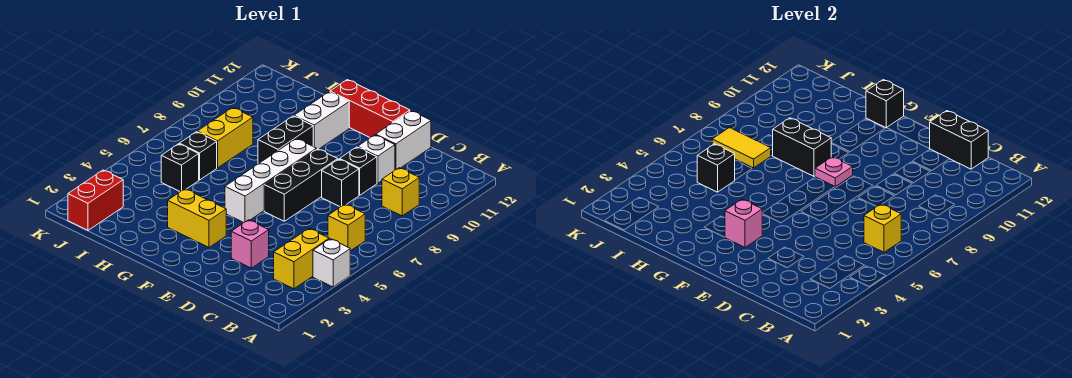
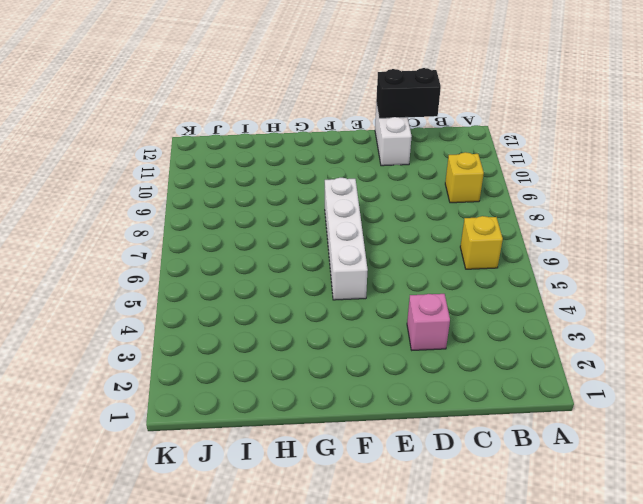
none -> white brick A4 level 1
none -> yellow brick B3:B4 level 1
none -> black brick D8 level 1

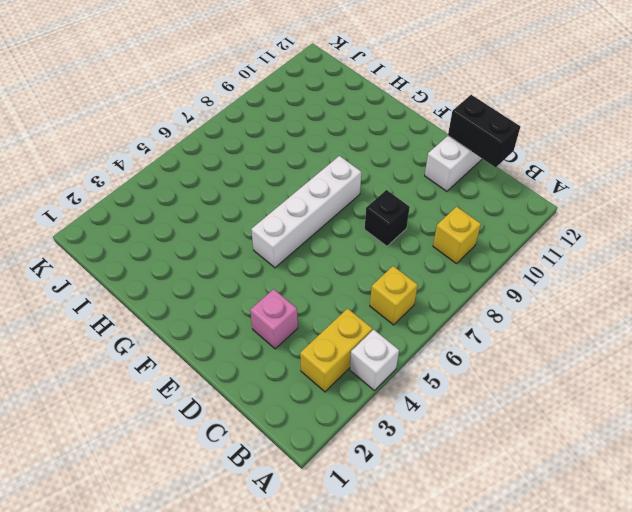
none -> black brick D9 level 1
none -> white brick D10 level 1
none -> black brick E6:E8 level 1

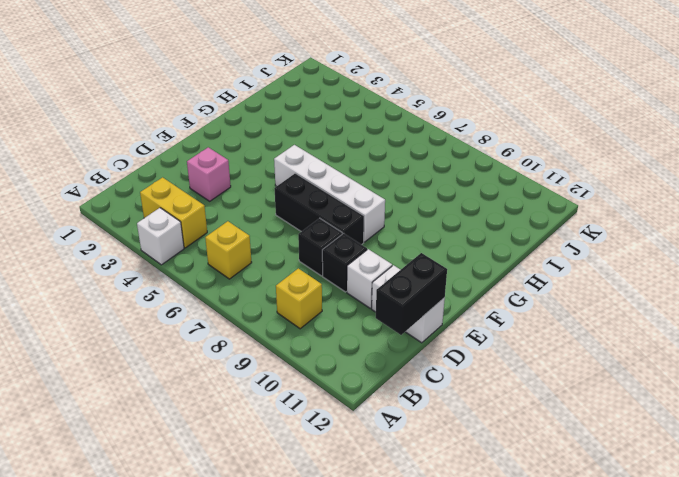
none -> red brick E12:G12 level 1
none -> yellow brick F3:G3 level 1
none -> black brick G8:G9 level 1

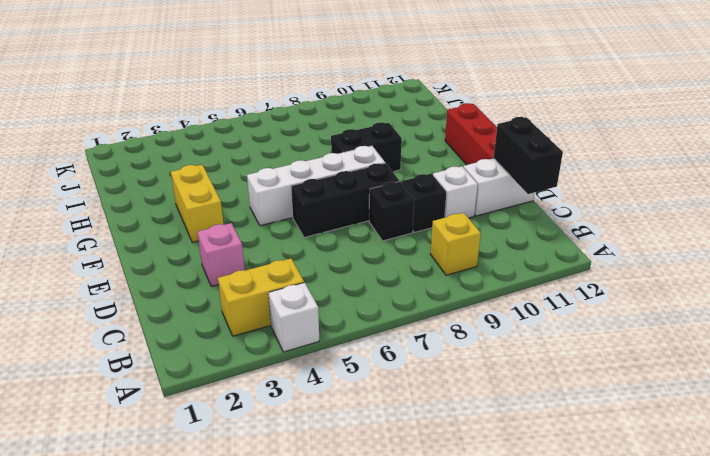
none -> yellow brick B6 level 1
none -> white brick G10:G11 level 1
none -> black brick I5 level 1

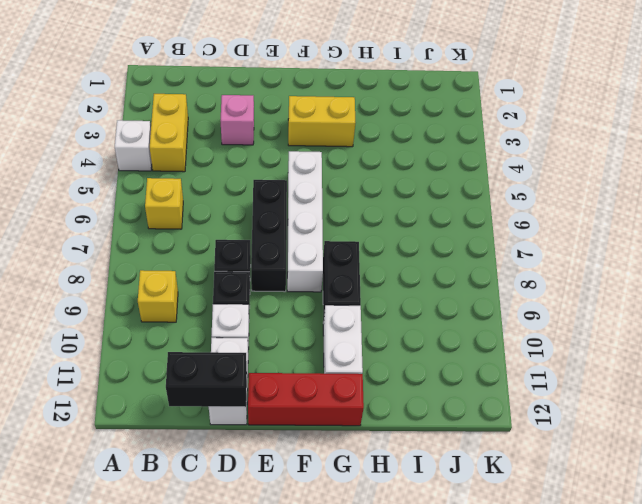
none -> black brick I5 level 1
none -> black brick I6 level 1
none -> yellow brick I7:I8 level 1

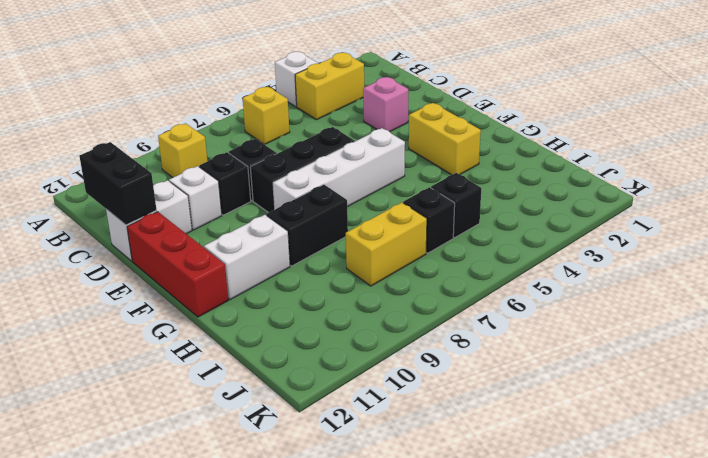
none -> red brick J1:J2 level 1
none -> yellow brick B6 level 2
none -> pink brick F3 level 2

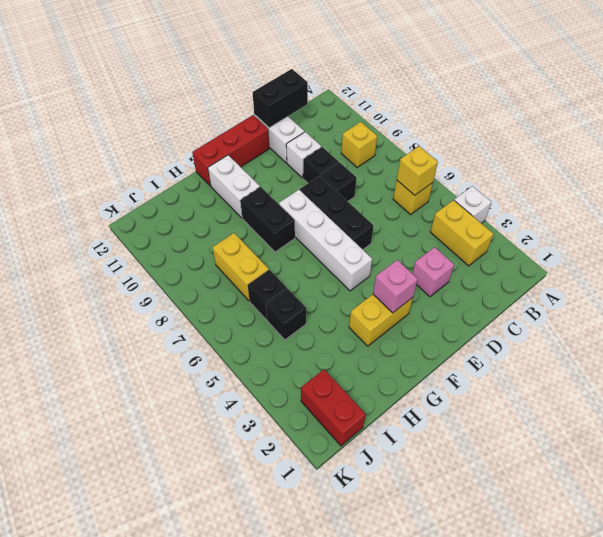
none -> pink plate F8 level 2
none -> black brick G8:H8 level 2
none -> black brick G12 level 2

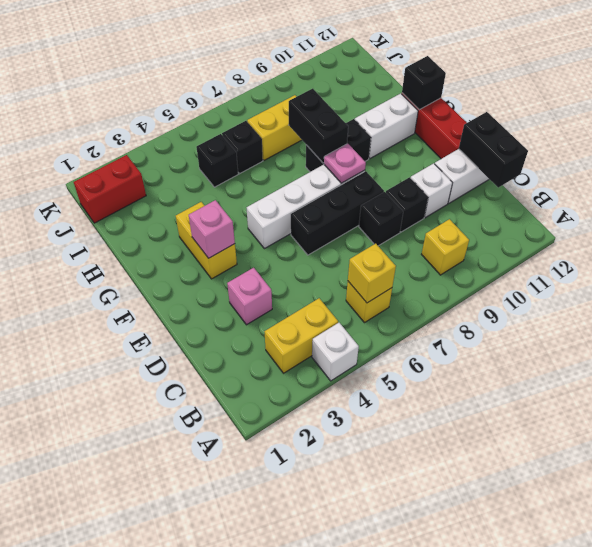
none -> black brick I5 level 2
none -> yellow tile I7:J7 level 2

